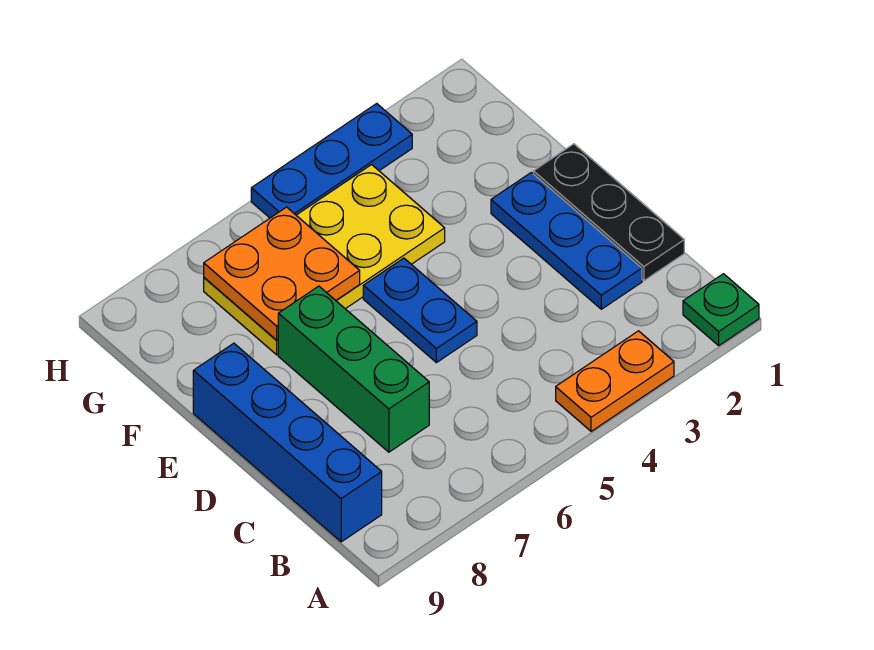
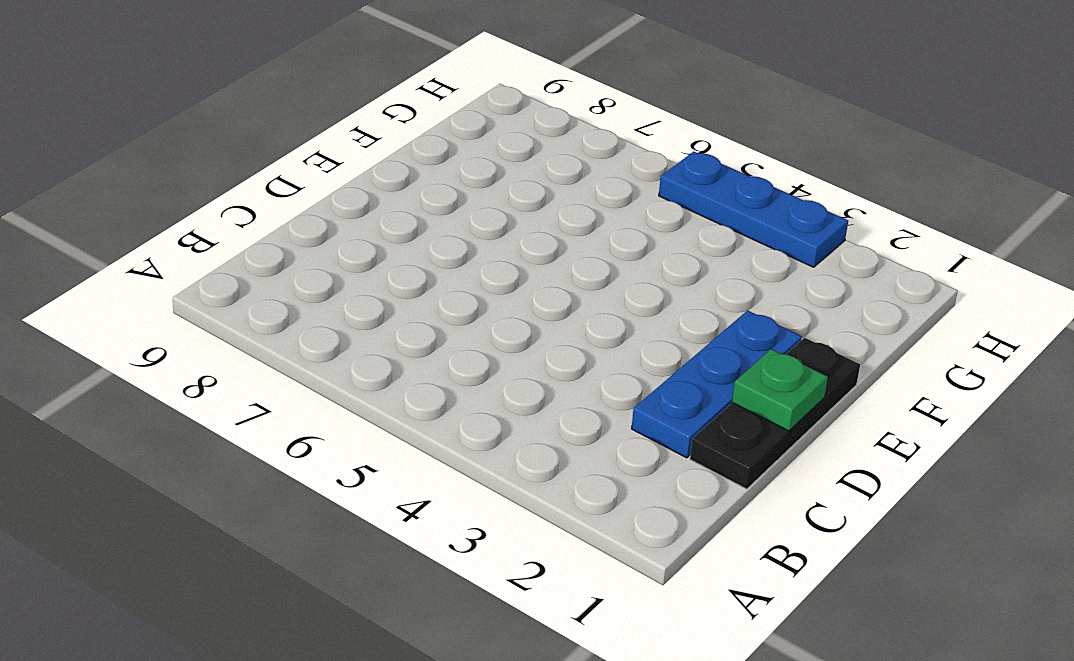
green plate D1 level 2 -> green plate A1 level 1
none -> orange plate A3:A4 level 1
none -> blue brick B9:E9 level 1

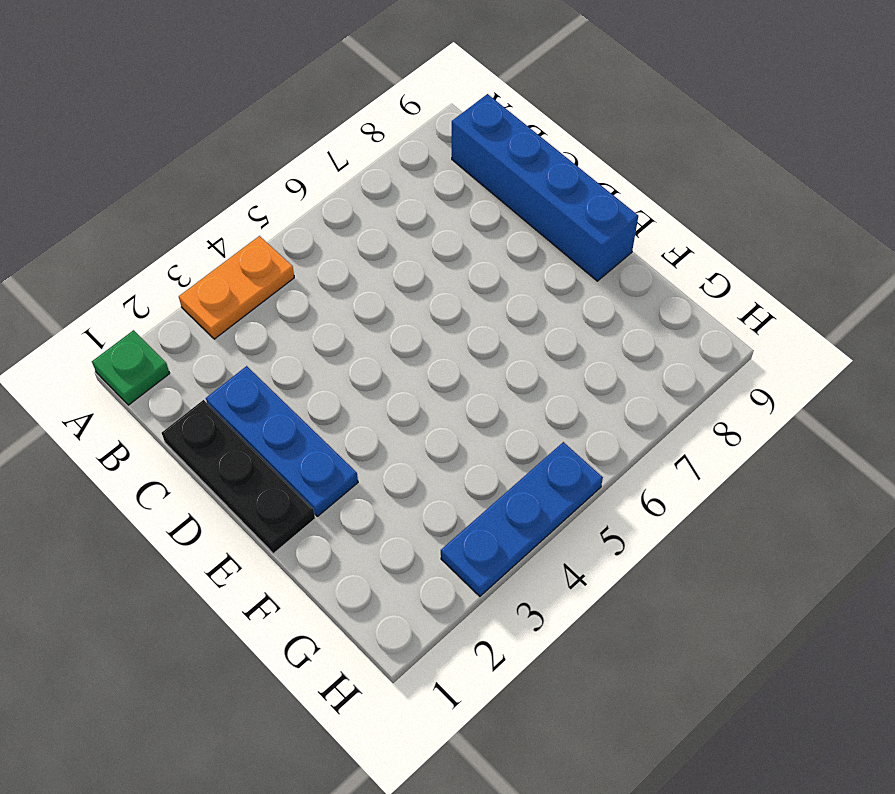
none -> green brick C7:E7 level 1
none -> blue plate D5:E5 level 1

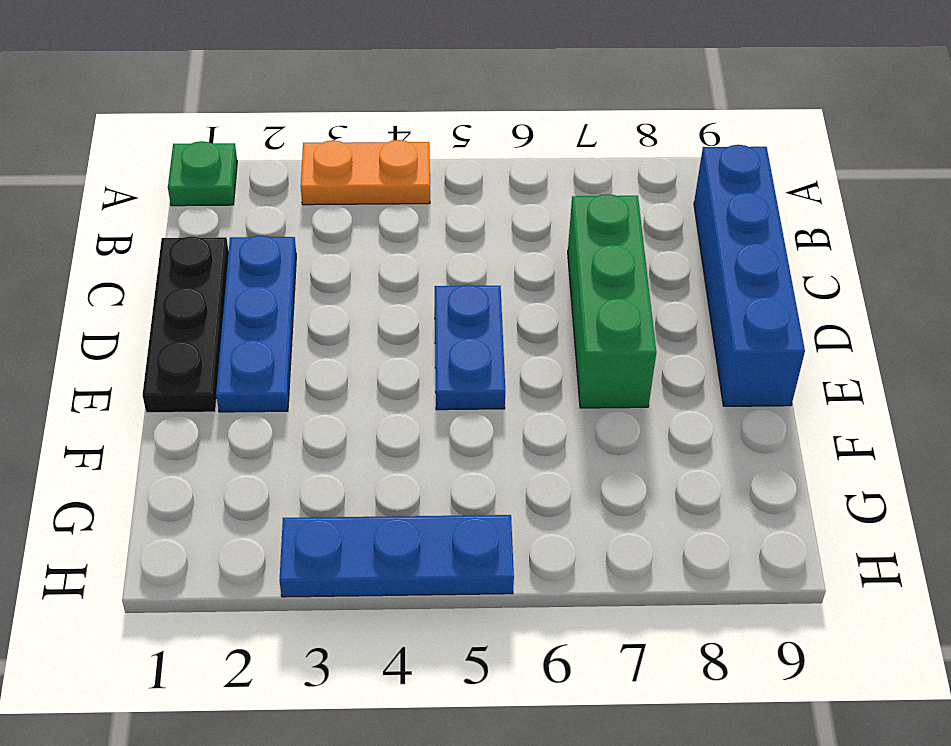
none -> yellow plate F4:G7 level 1
none -> orange plate F6:G7 level 2

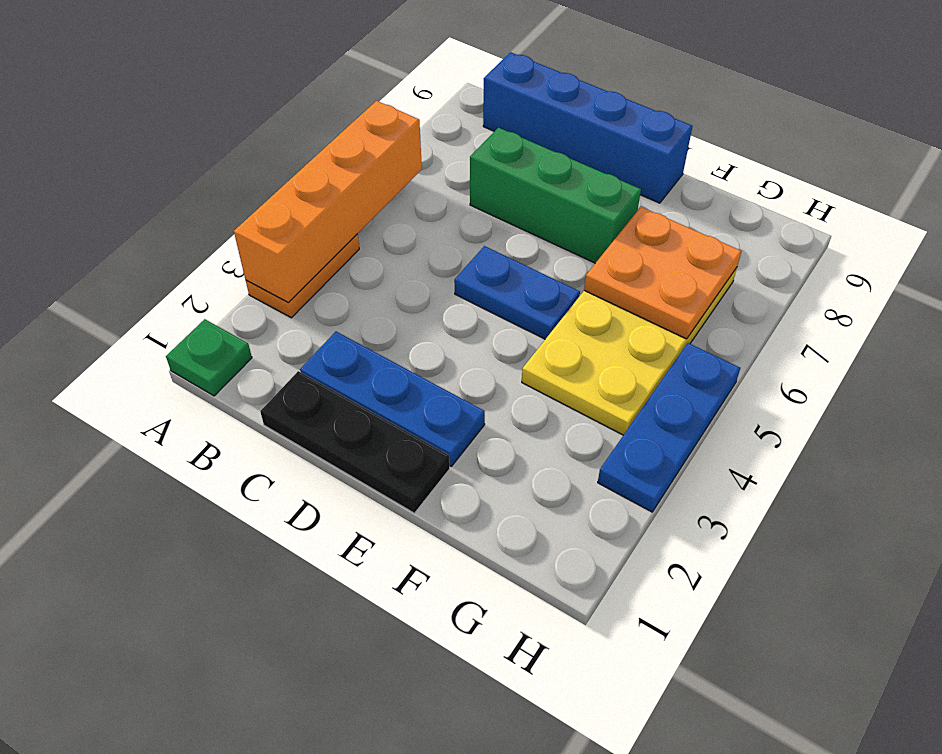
orange brick A3:A6 level 2 -> none

